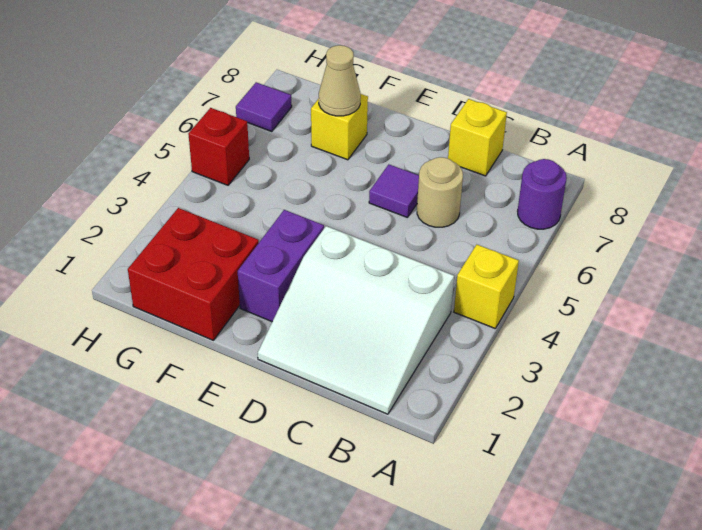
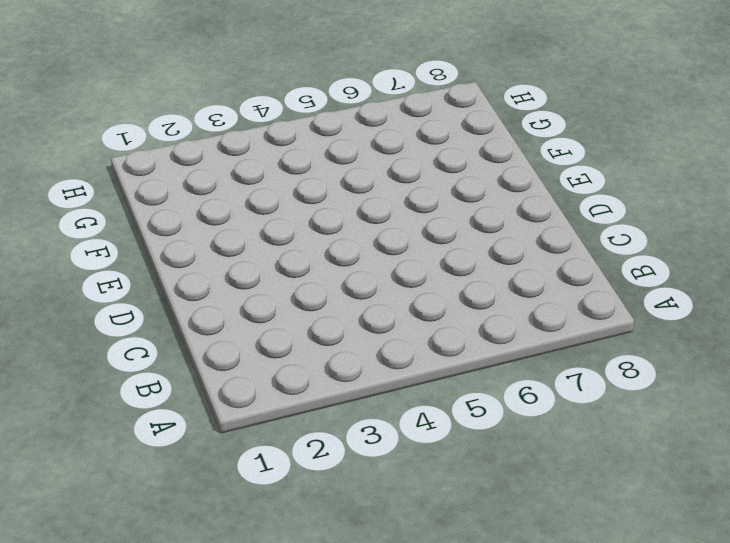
none -> yellow brick A4 level 1
none -> purple round brick A7 level 1
none -> white slope B1:D3 level 1 top 3

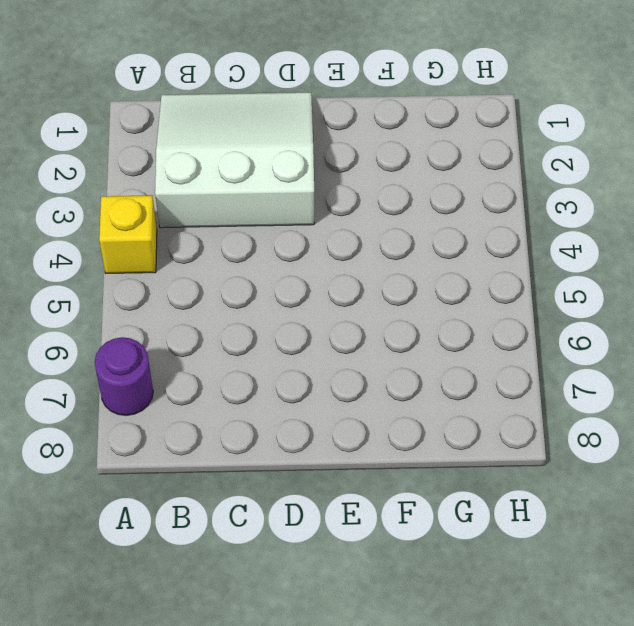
none -> tan round brick C6 level 1
none -> yellow brick C8 level 1
none -> purple tile D6 level 1

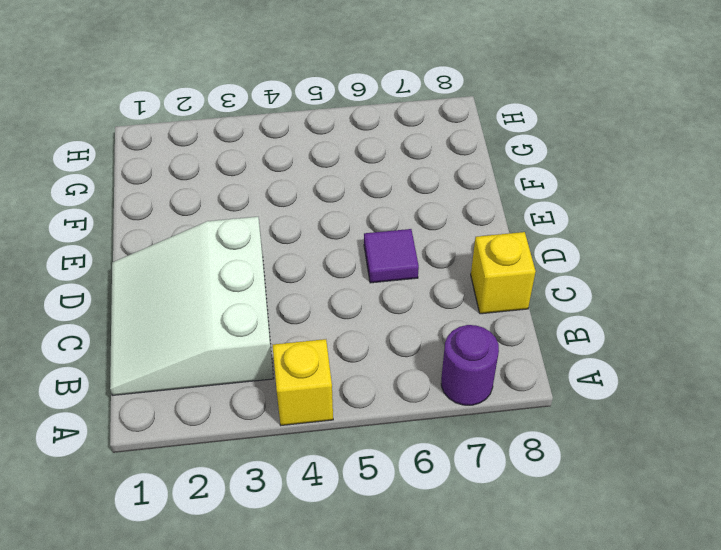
none -> tan round brick C6 level 1
none -> purple brick E2:E3 level 1
none -> red brick F1:G2 level 1

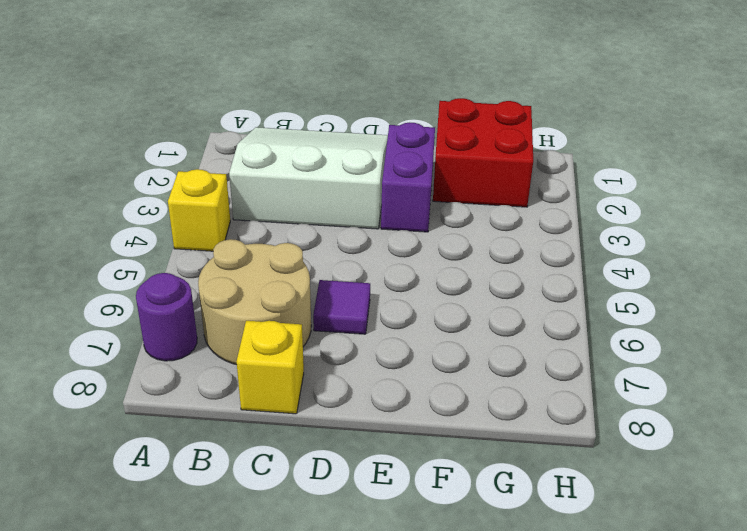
tan round brick B6:C7 level 1 -> tan round brick C6 level 1
none -> yellow brick F7 level 1
none -> red brick H5 level 1
none -> purple tile H7 level 1

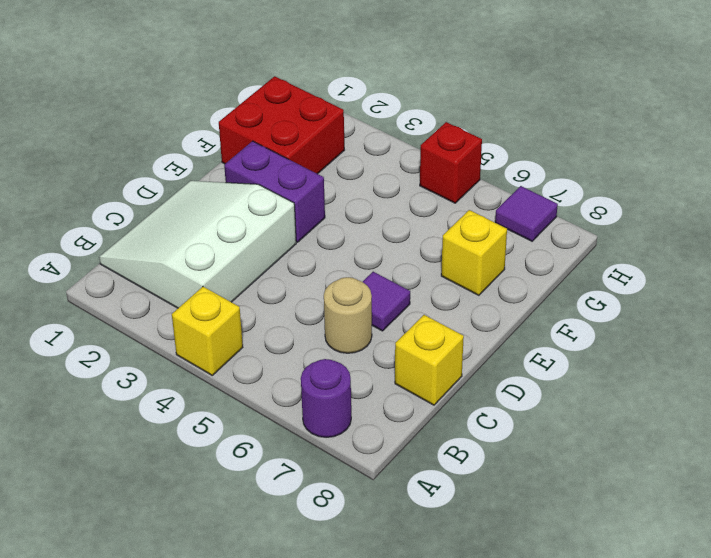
none -> tan cone F7 level 2

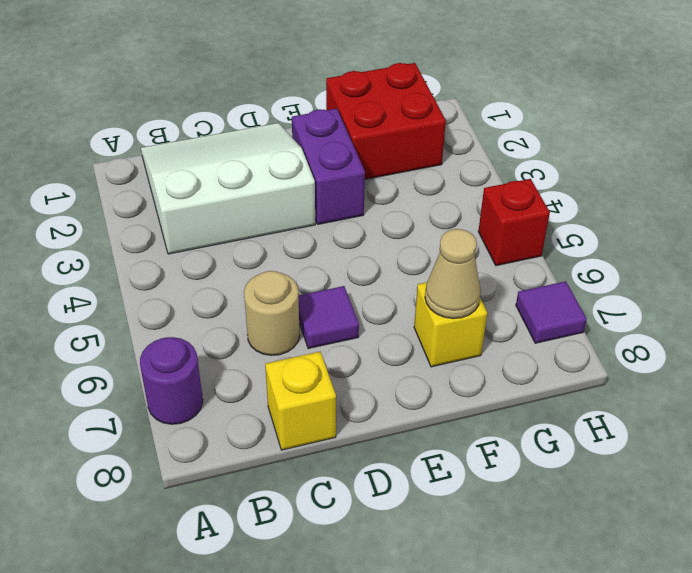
none -> yellow brick A4 level 1

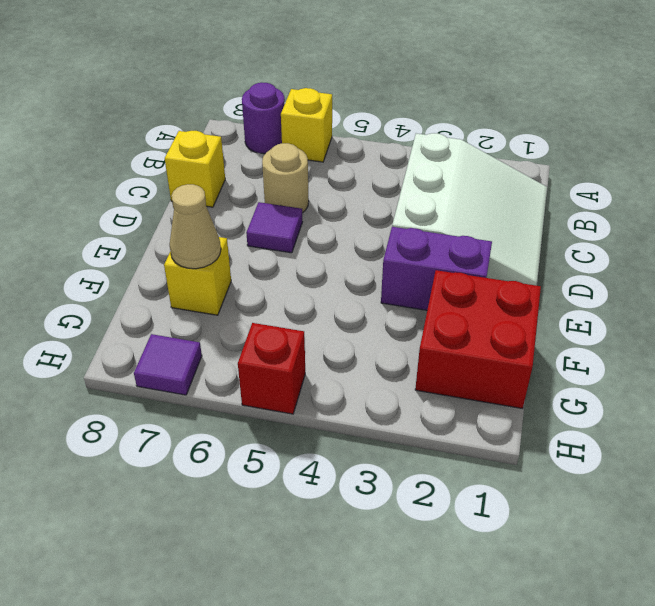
yellow brick A6 level 1 -> yellow brick A4 level 1

